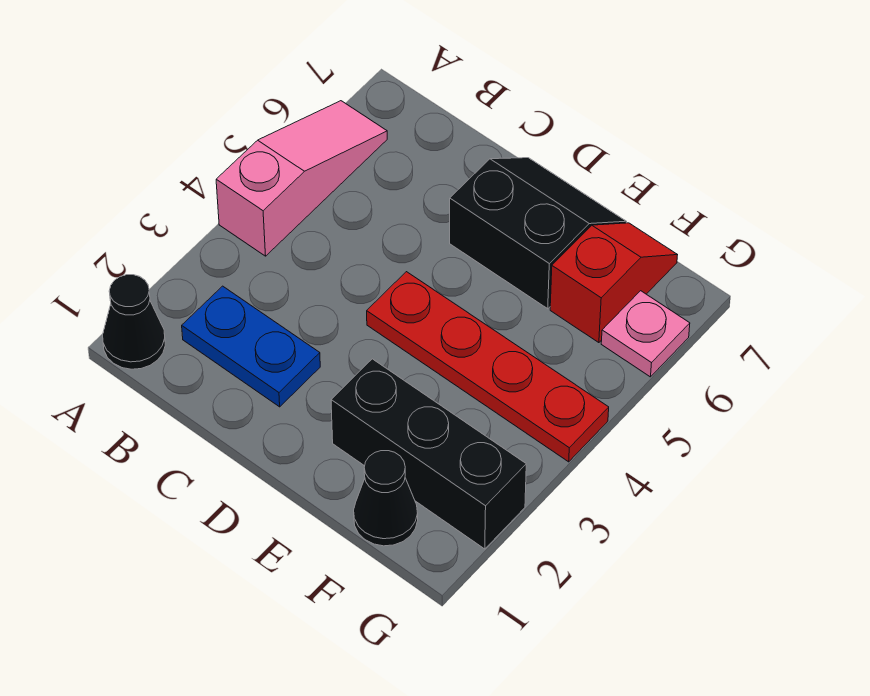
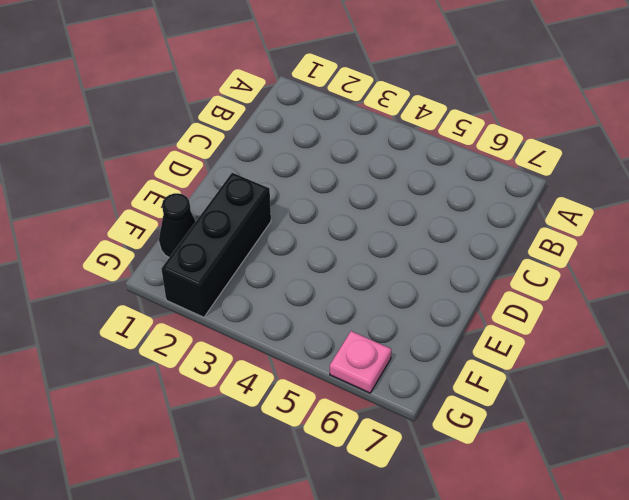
none -> black cone A1 level 1
none -> pink slope A4:A6 level 1 top 4

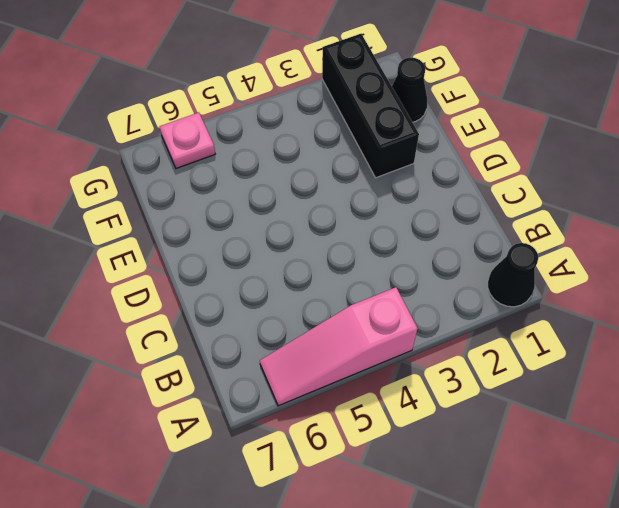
none -> blue plate B2:C2 level 1
none -> red plate D4:G4 level 1

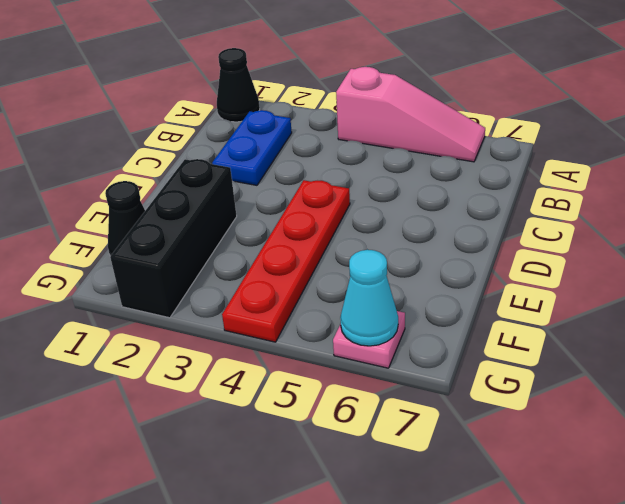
cyan cone G6 level 2 -> none
none -> black slope D6:E7 level 1 top 6
none -> red slope F6:F7 level 1 top 6

